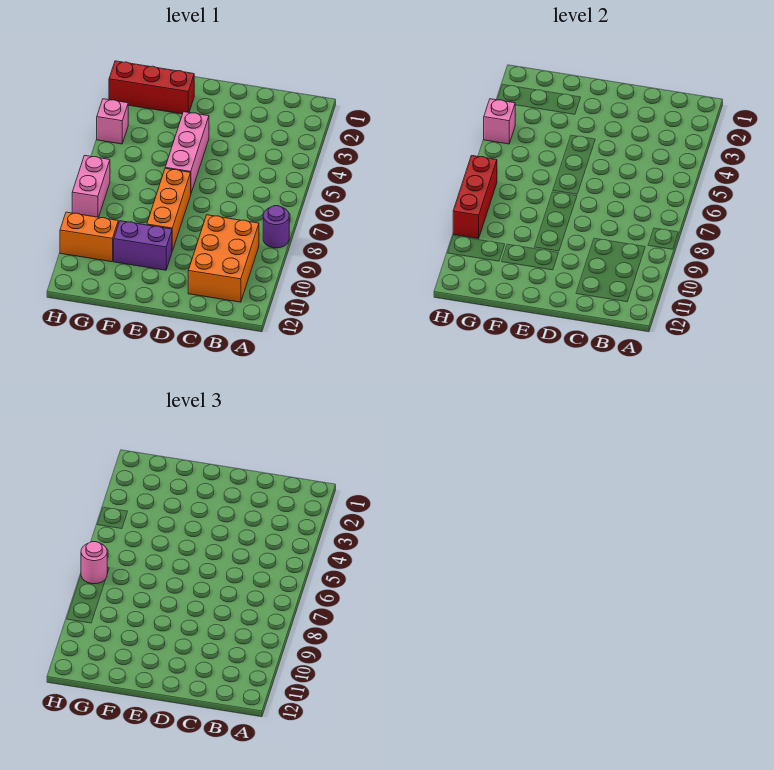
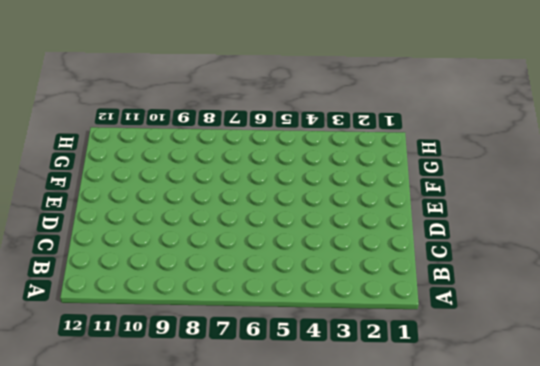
none -> purple round brick A8 level 1
none -> orange brick B9:C11 level 1
none -> pink brick E4:E6 level 1

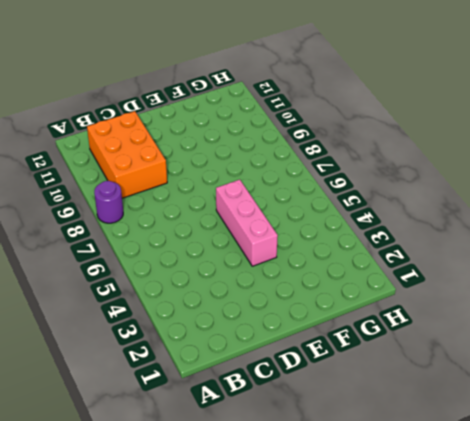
none -> orange brick E7:E9 level 1
none -> purple brick E10:F10 level 1
none -> red brick F2:H2 level 1

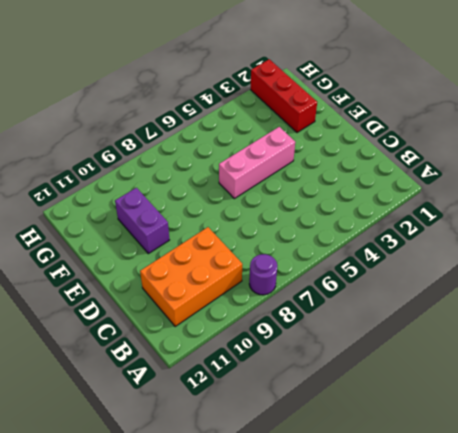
none -> orange brick E7:E9 level 1
none -> orange brick G10:H10 level 1
none -> pink brick H4 level 1

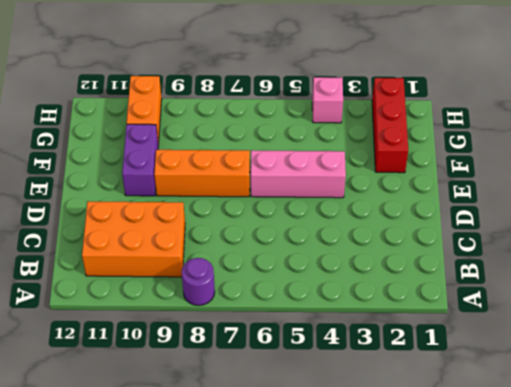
none -> pink brick H7:H8 level 1
none -> pink brick H4 level 2
none -> red brick H7:H9 level 2

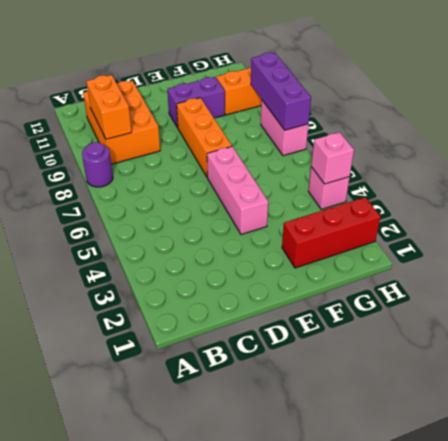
orange brick B9:B10 level 2 -> none
purple brick H7:H9 level 2 -> red brick H7:H9 level 2
none -> pink round brick H7 level 3

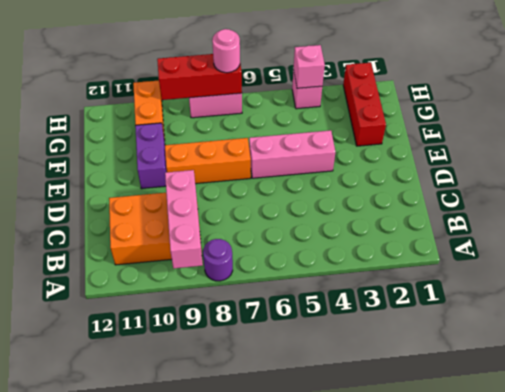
pink brick A9:C9 level 2 -> none

